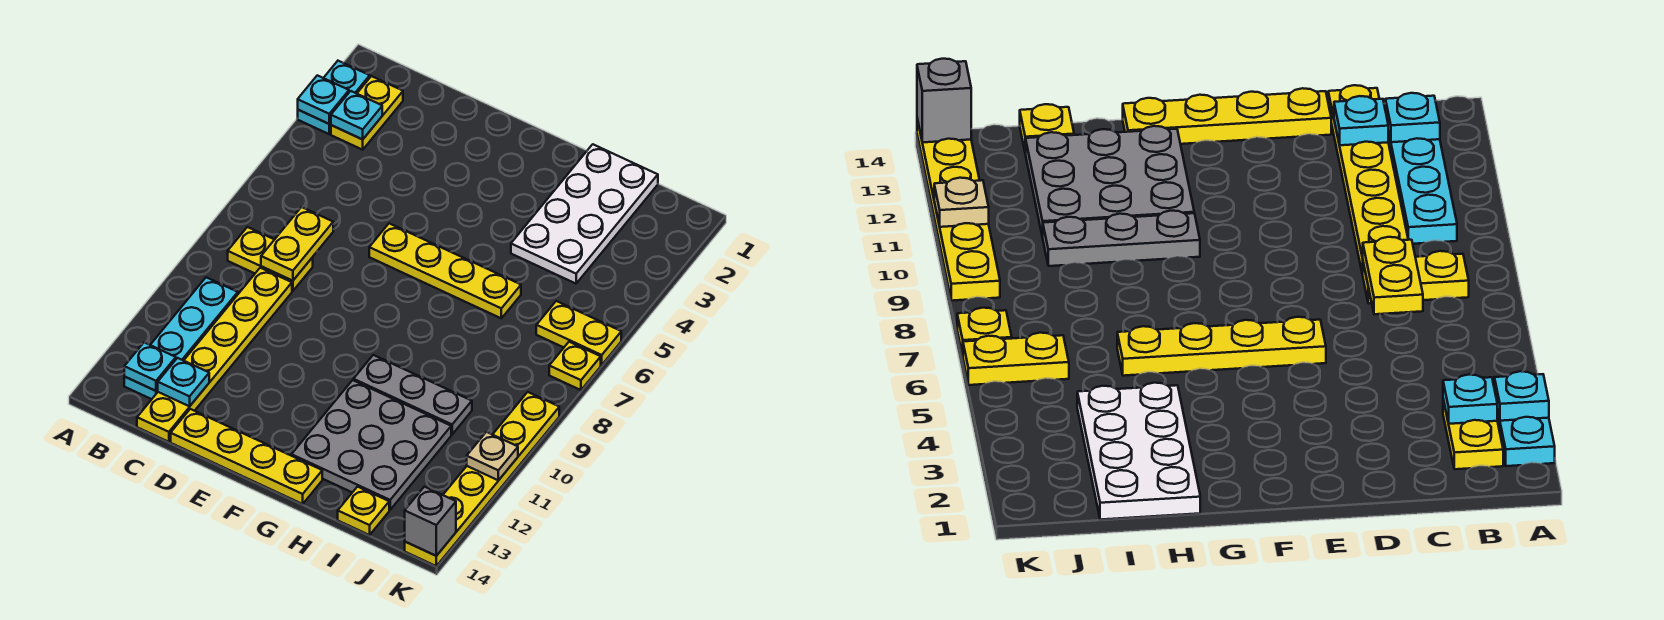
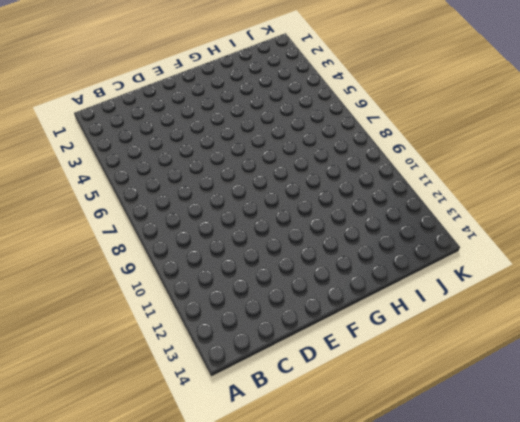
none -> cyan plate A2:A3 level 1
none -> yellow plate B2:B3 level 1
none -> yellow plate B8:C8 level 1

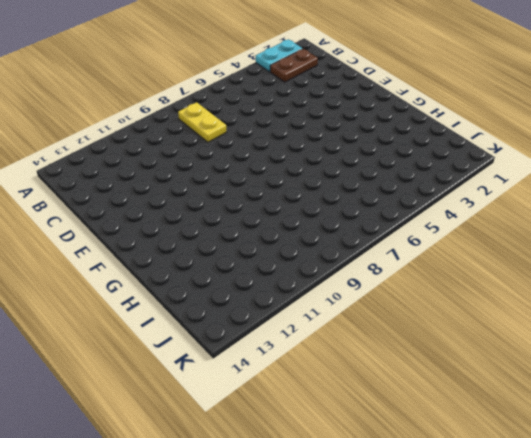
brown plate B2:B3 level 1 -> yellow plate B2:B3 level 1
none -> cyan plate B10:B13 level 1
none -> yellow plate C9:C14 level 1
none -> yellow plate D14:G14 level 1

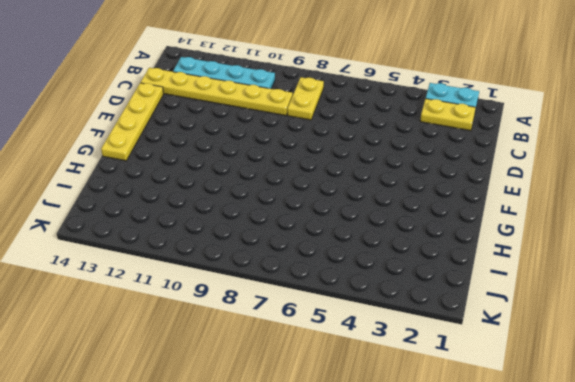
none -> yellow plate E6:H6 level 1
none -> grey plate G10:I10 level 1
none -> grey plate G11:I13 level 1

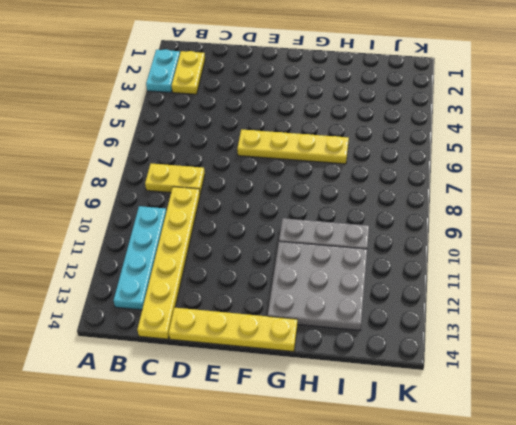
none -> white plate H1:I4 level 1
none -> yellow plate I14 level 1
none -> yellow plate J6:K6 level 1

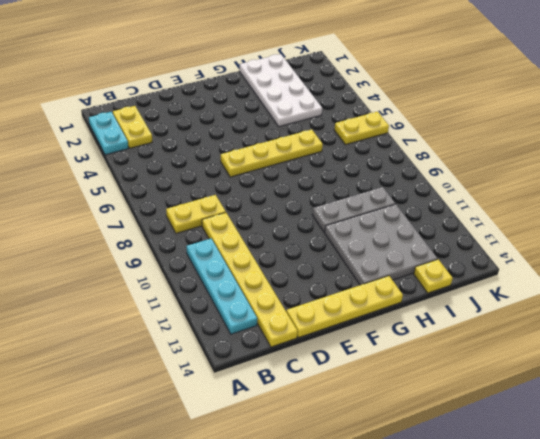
none -> yellow plate K7 level 1
none -> yellow plate K9:K14 level 1
none -> cyan plate A3 level 2

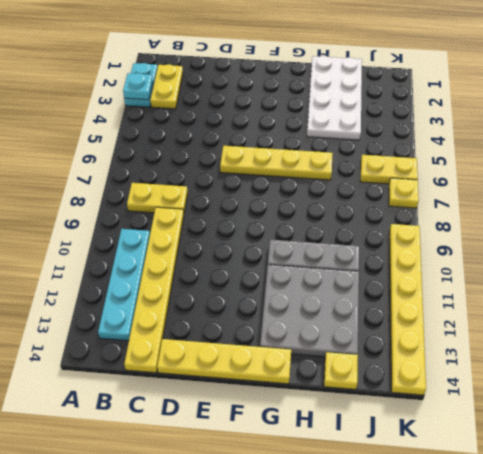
none -> cyan plate B3 level 2
none -> cyan plate B13 level 2
none -> yellow plate C7:C8 level 2

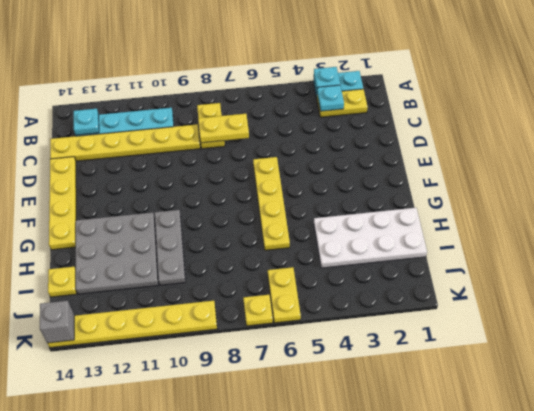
none -> cyan plate C13 level 2
none -> tan plate K11 level 2

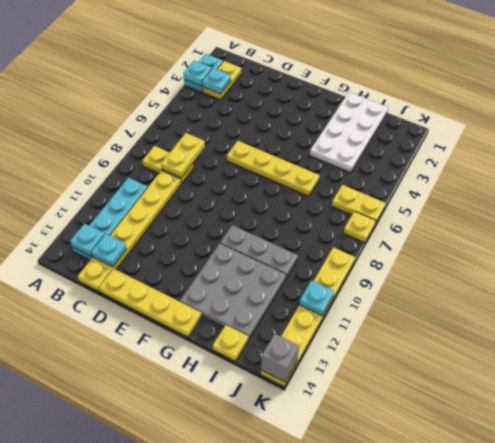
cyan plate K11 level 2 -> tan plate K11 level 2

